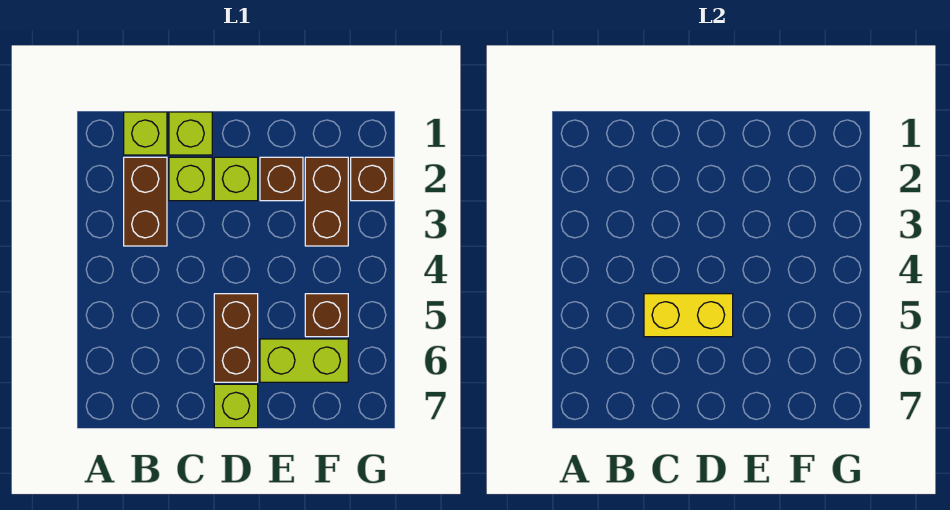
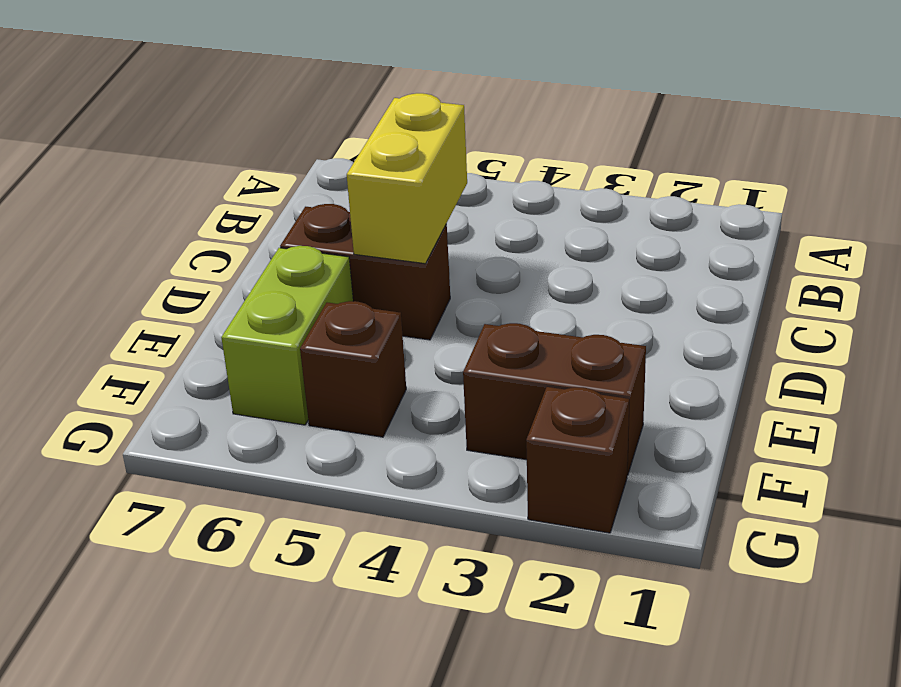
none -> lime brick B1 level 1
none -> brown brick B2:B3 level 1
none -> lime brick C1 level 1

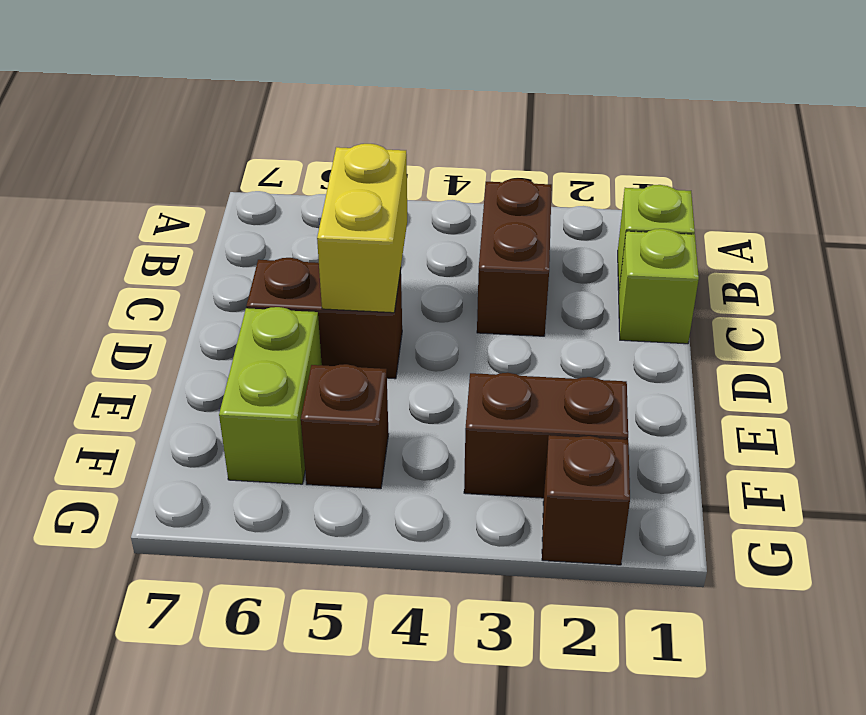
brown brick B3:C3 level 1 -> brown brick B2:B3 level 1
none -> lime brick C2 level 1
none -> lime brick D2 level 1
none -> lime brick D7 level 1

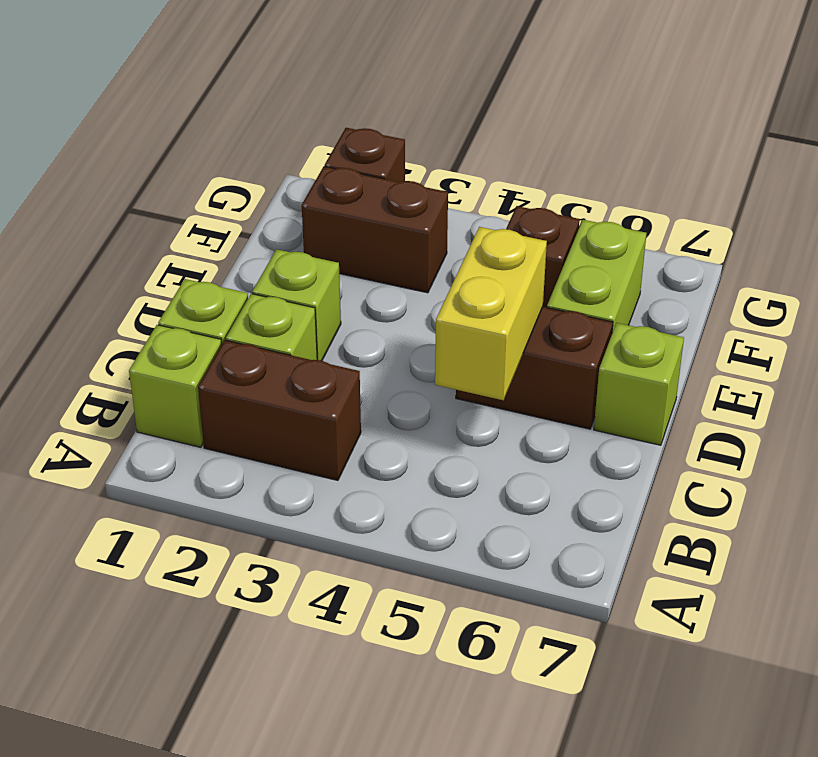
none -> brown brick E2 level 1

